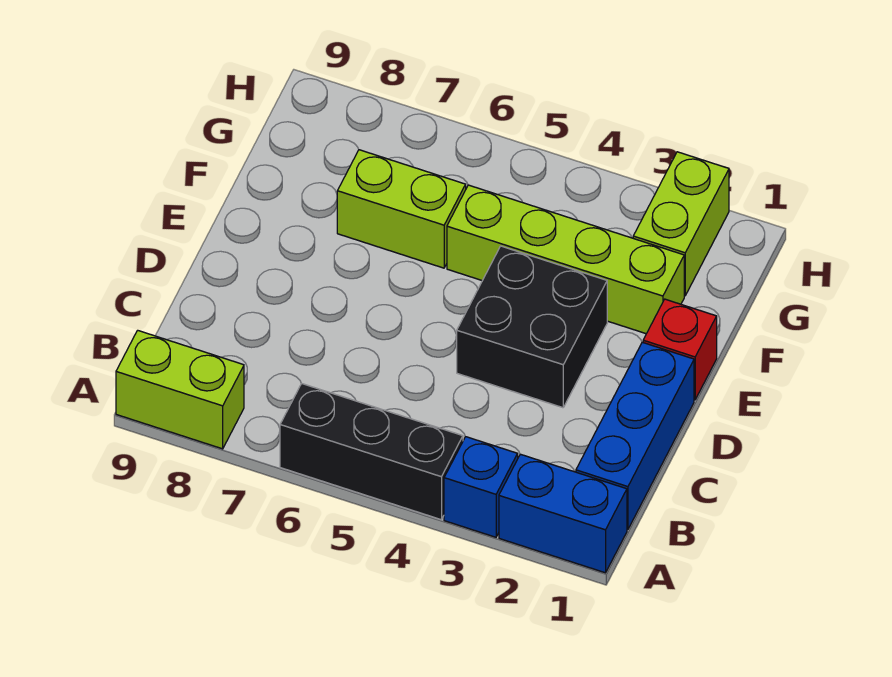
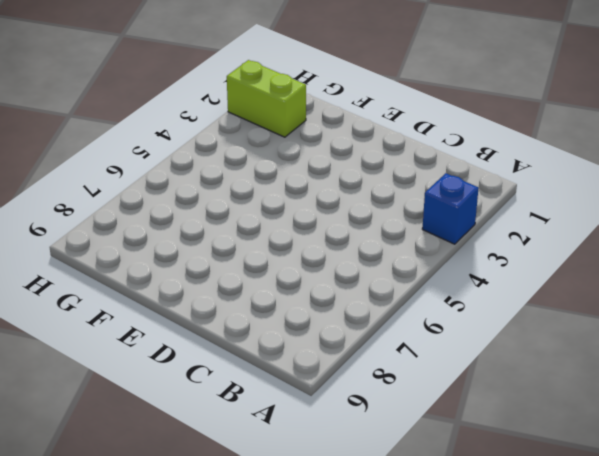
none -> blue brick A1:A2 level 1
none -> black brick A4:A6 level 1

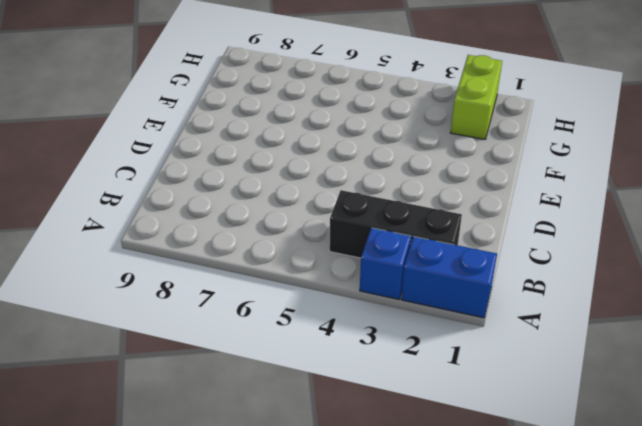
black brick B2:B4 level 1 -> black brick A4:A6 level 1
none -> lime brick A8:A9 level 1
none -> blue brick B1:D1 level 1

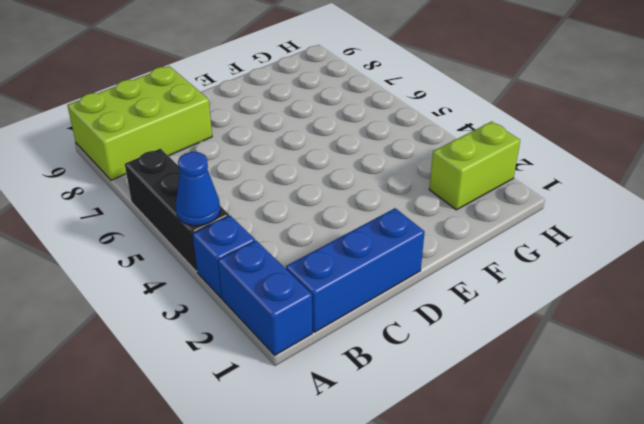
blue cone A4 level 2 -> none
lime brick A8:C9 level 1 -> lime brick A8:A9 level 1
none -> black brick D3:E4 level 1
none -> red brick E1 level 1

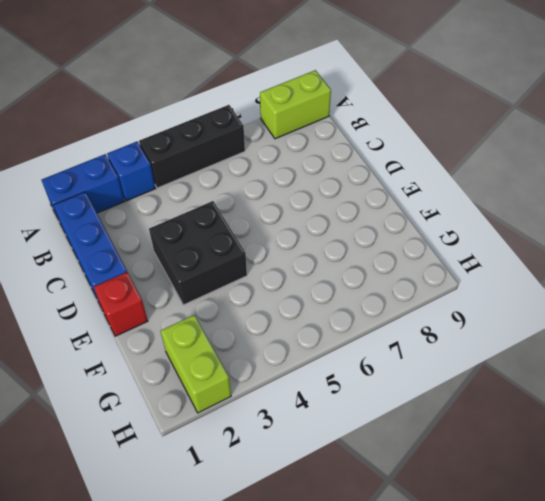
none -> lime brick F2:F5 level 1
none -> lime brick F6:F7 level 1

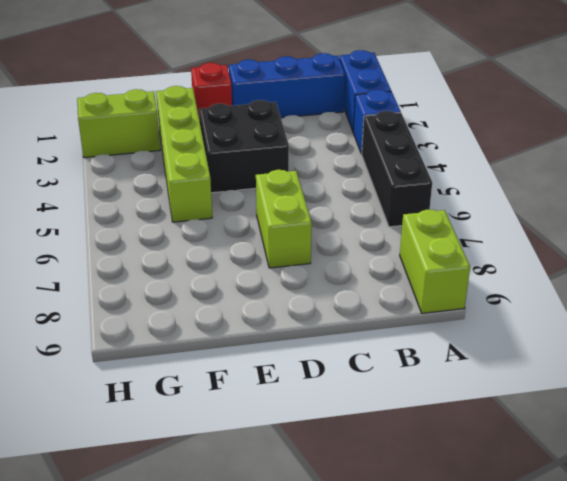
lime brick D6:D7 level 1 -> lime brick F6:F7 level 1

